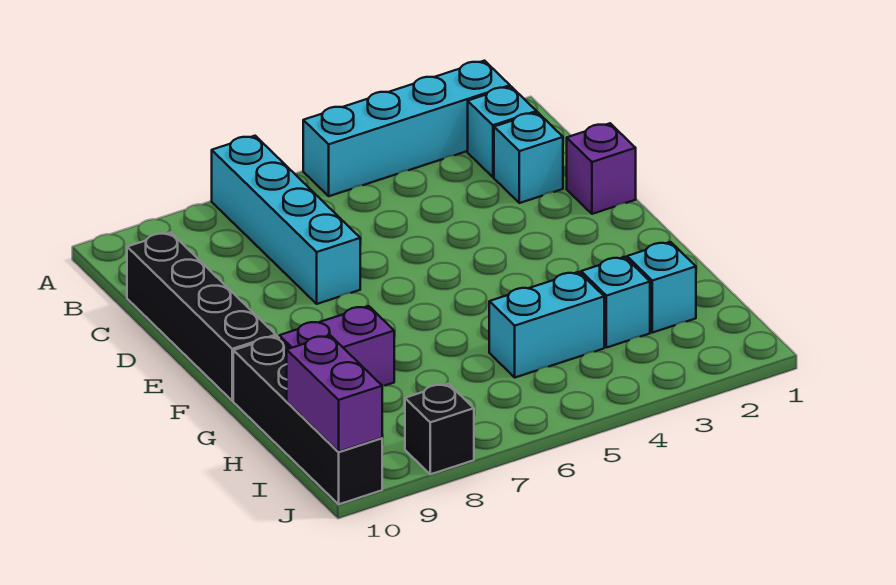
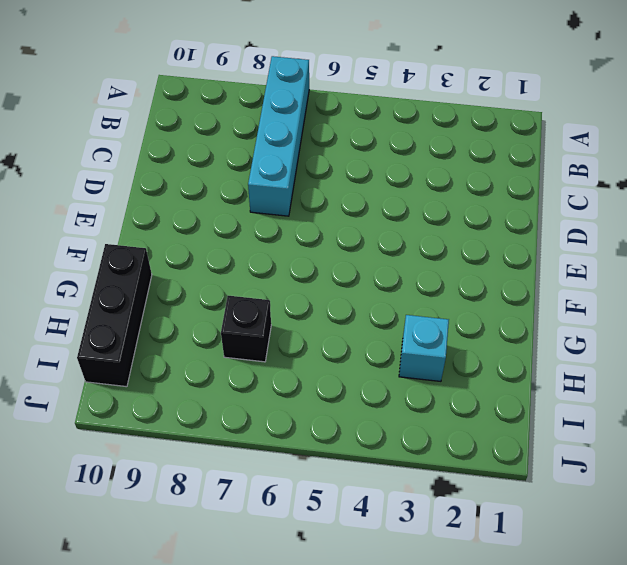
black brick G10:I10 level 1 -> black brick G10:J10 level 1
black brick H7 level 1 -> black brick J8 level 1
none -> cyan brick A2:A5 level 1
none -> cyan brick B2 level 1
none -> cyan brick C2 level 1

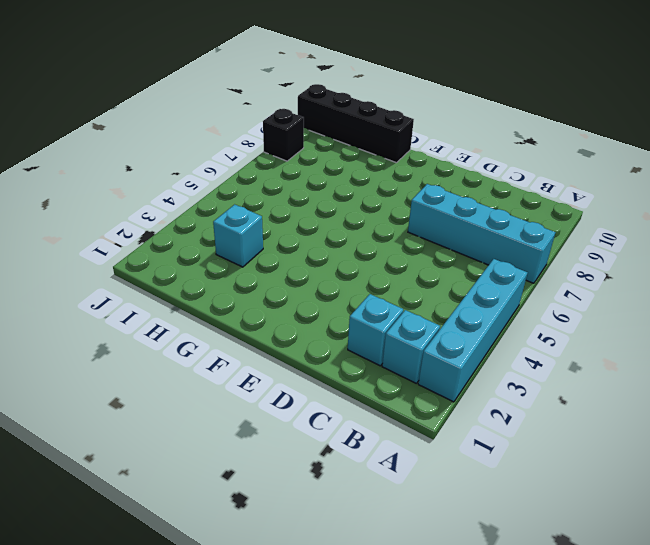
none -> black brick C10:F10 level 1
none -> purple brick D1 level 1
none -> purple brick G8:G9 level 1

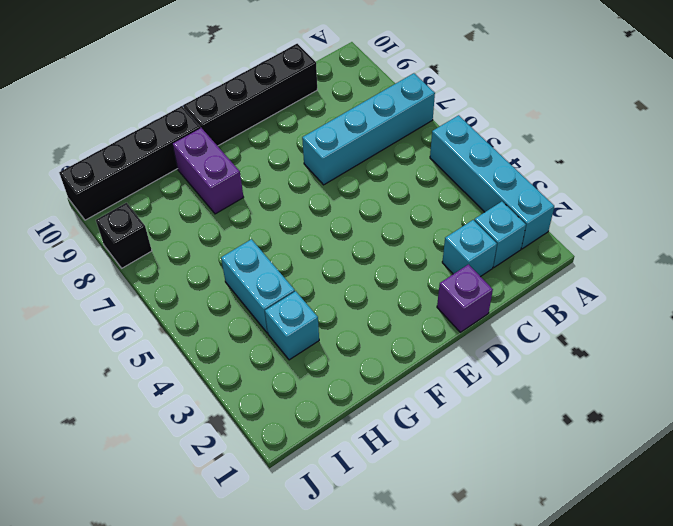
none -> cyan brick H2 level 1
none -> purple brick I10:J10 level 2

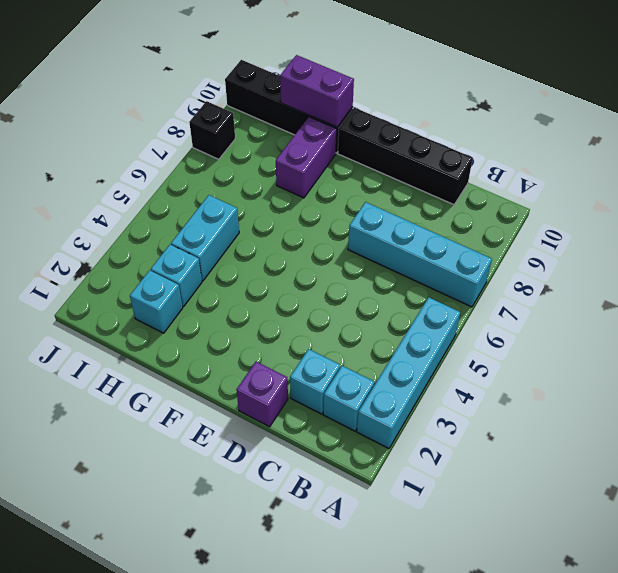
purple brick G10:H10 level 2 -> purple brick I10:J10 level 2

